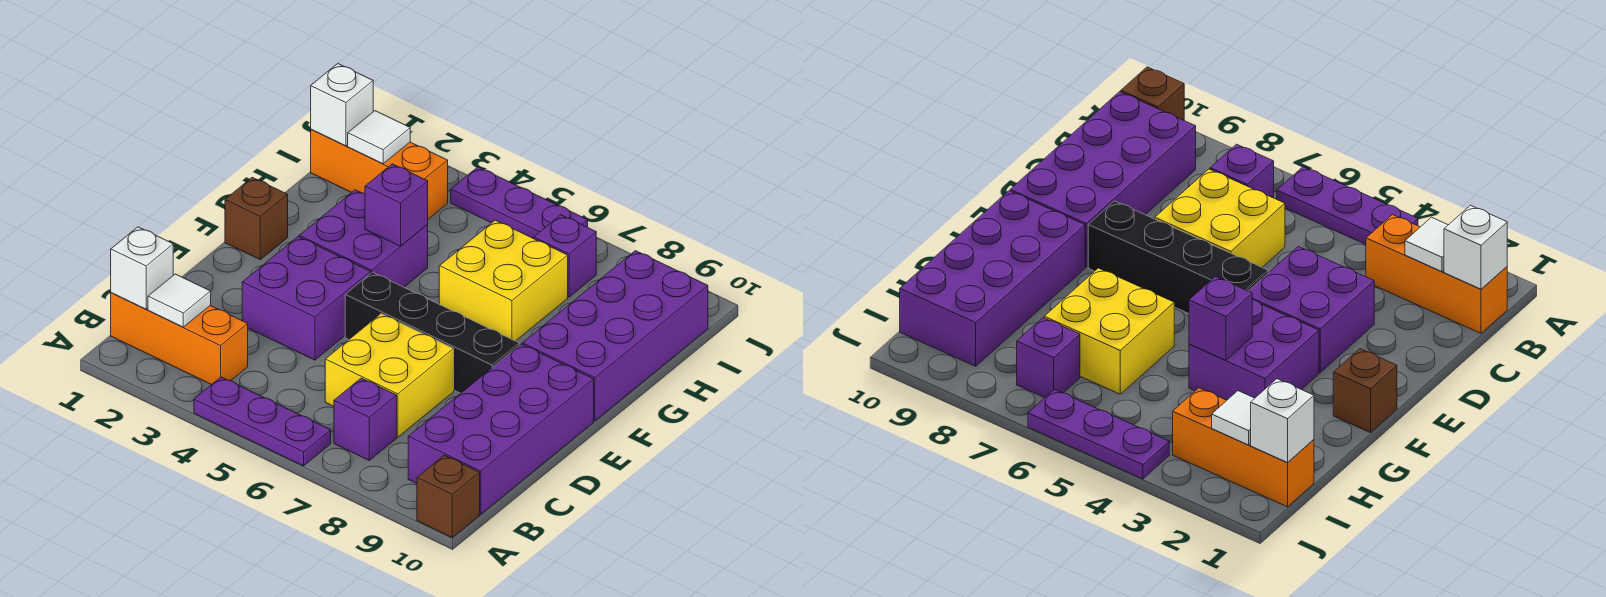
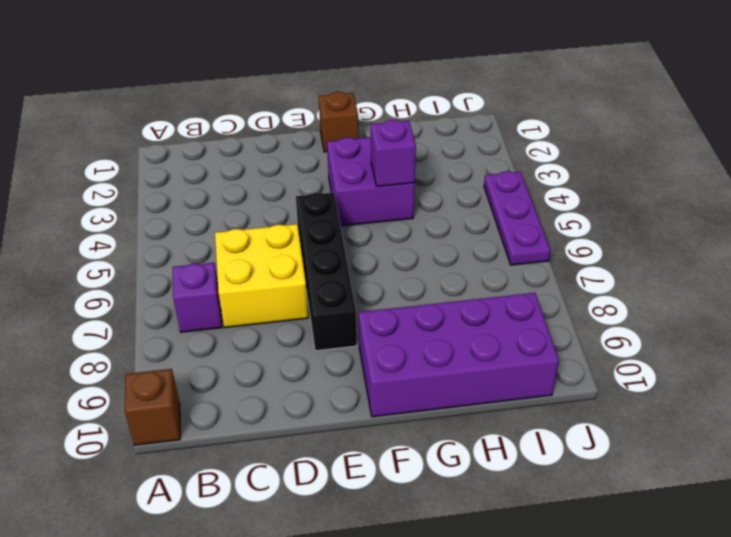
none -> purple plate A4:A6 level 1
none -> orange brick B1:B3 level 1
none -> purple brick B9:E10 level 1

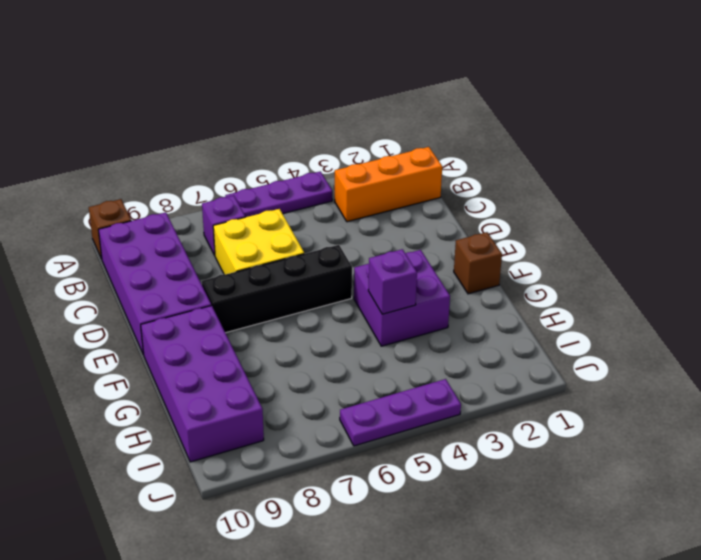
none -> purple brick D3:E4 level 1
none -> yellow brick G6:H7 level 1
none -> orange brick I1:I3 level 1

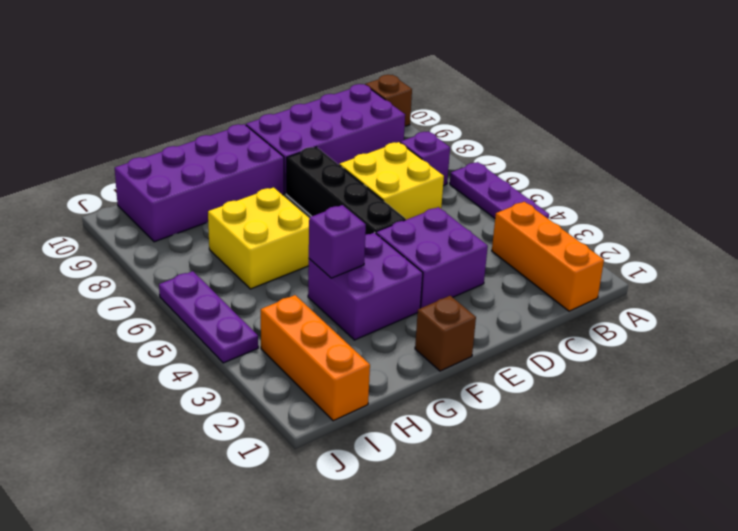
none -> purple brick I7 level 1
none -> white brick B1 level 2
none -> white tile B2 level 2

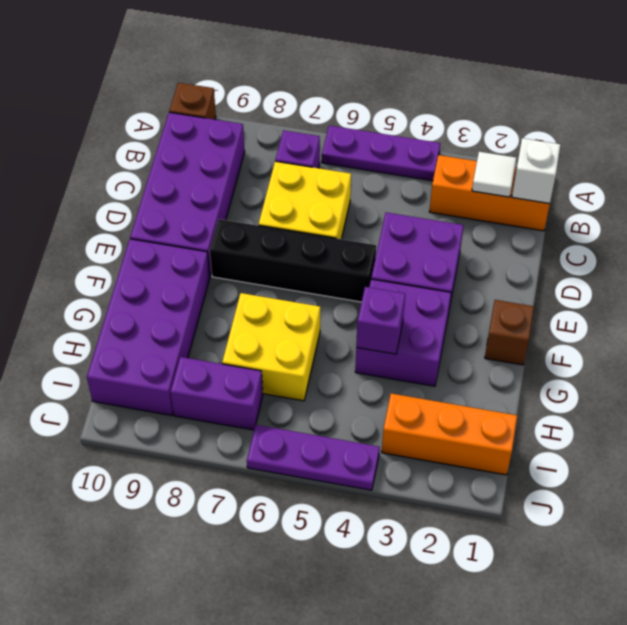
purple brick I7:I8 level 1 -> purple brick I7 level 1
none -> white brick I1 level 2
none -> white tile I2 level 2

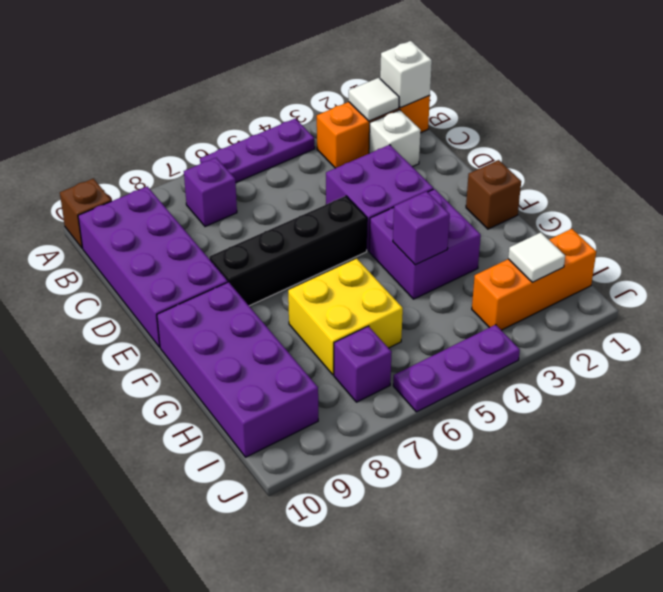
white brick C2 level 1 -> white brick I1 level 2
none -> yellow brick C6:D7 level 1

